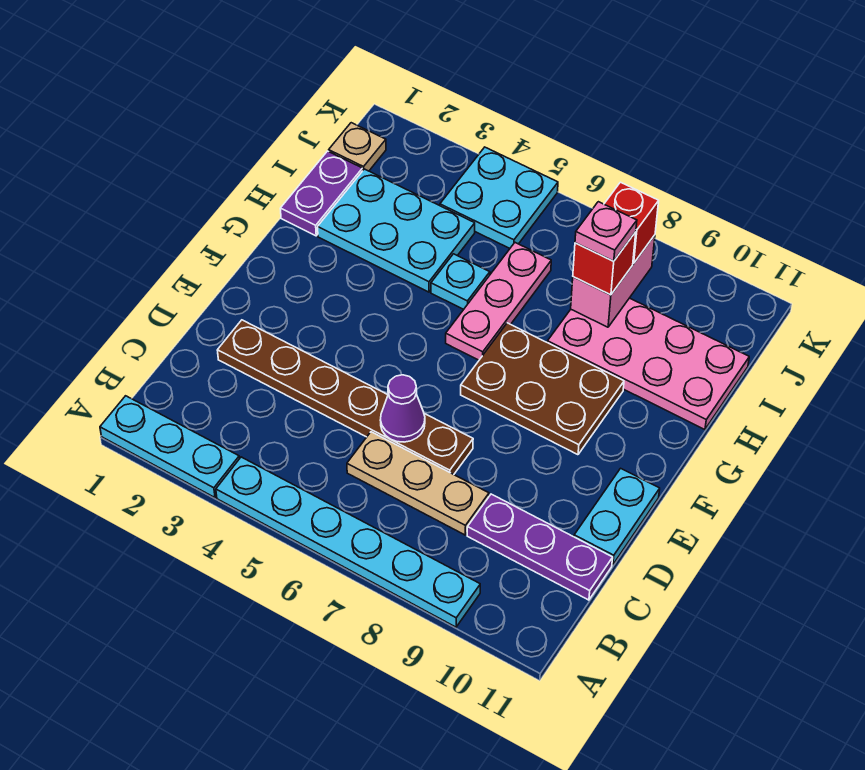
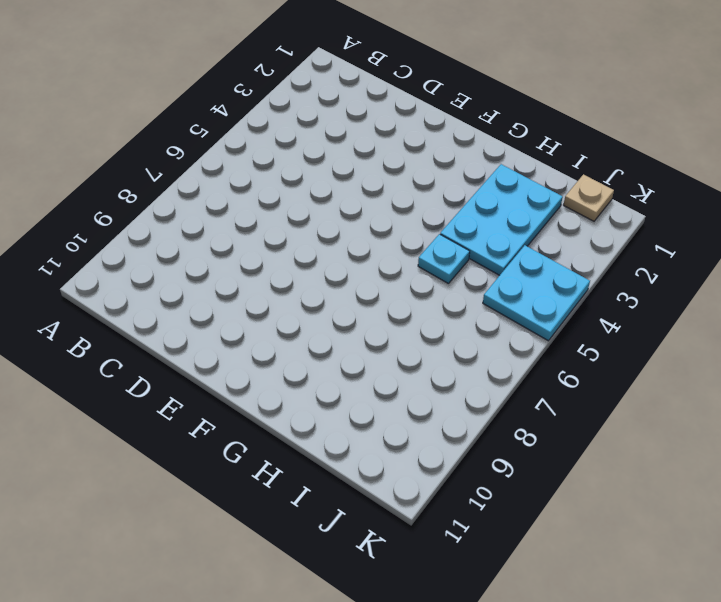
none -> cyan plate A1:A3 level 1
none -> cyan plate A4:A9 level 1
none -> tan plate C6:C8 level 1

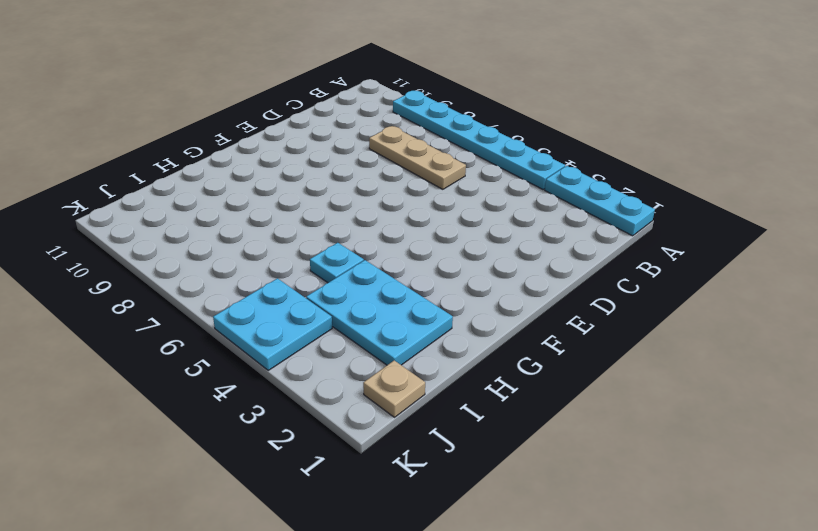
none -> purple plate C9:C11 level 1
none -> brown plate D2:D7 level 1
none -> cyan plate D11:E11 level 1

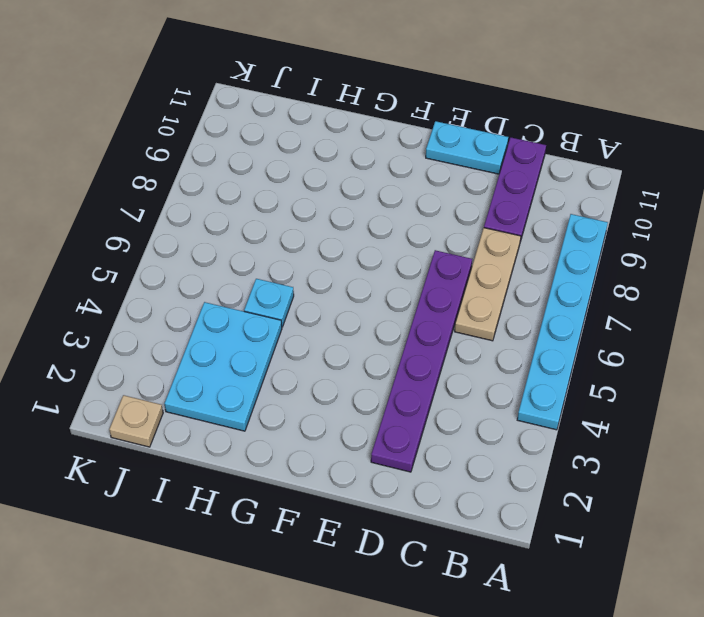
purple plate D2:D7 level 1 -> brown plate D2:D7 level 1
none -> cyan plate A1:A3 level 1
none -> brown plate F7:G9 level 1
none -> pink plate G6:I6 level 1

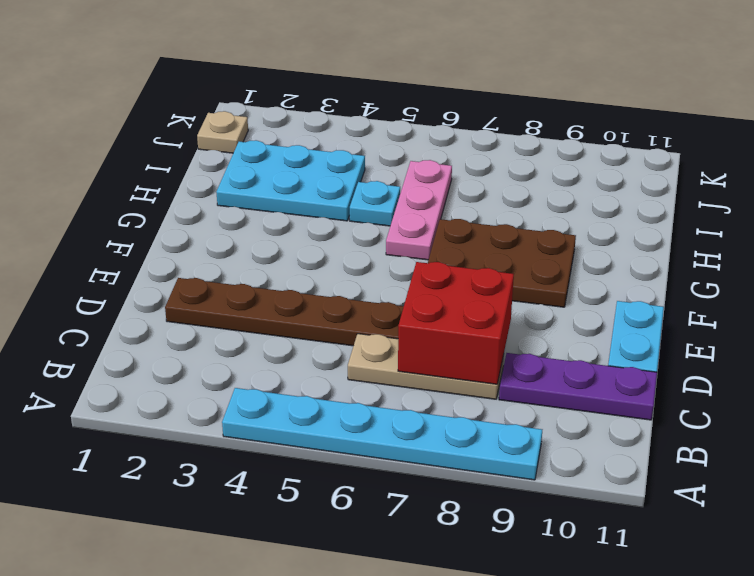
red brick C7:D8 level 2 -> none
none -> cyan plate A1:A3 level 1
none -> purple plate H1:I1 level 1
none -> pink plate H8:I11 level 1

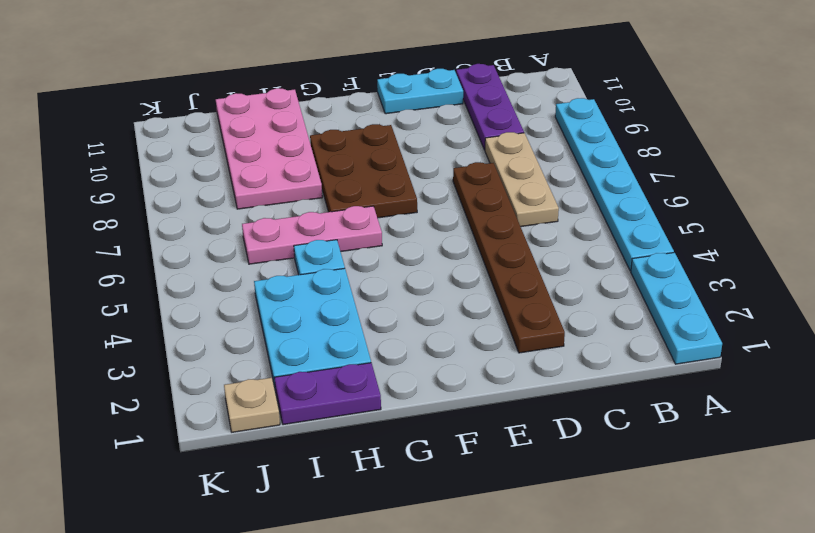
none -> cyan plate J4:K5 level 1
none -> purple cone D6 level 2
none -> pink brick I8:J8 level 2

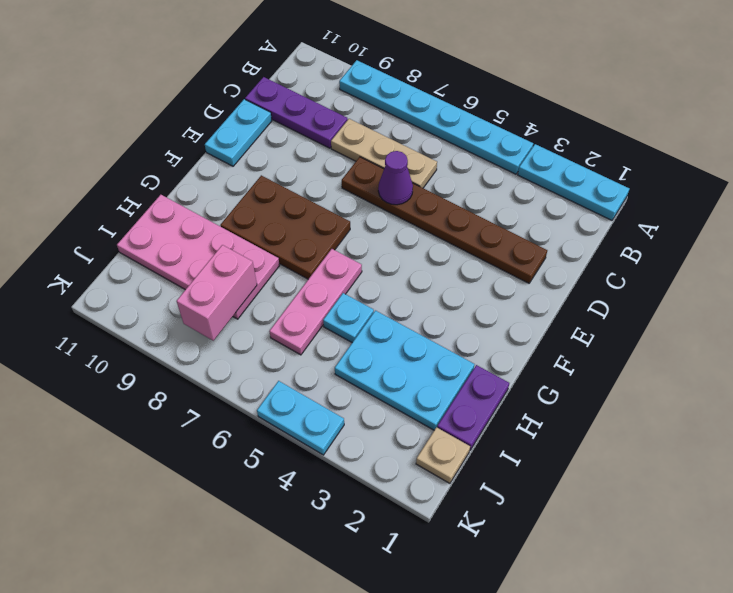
cyan plate K4:K5 level 1 -> cyan plate J4:K5 level 1
none -> red brick I8 level 3
none -> red brick J8 level 3
none -> pink plate I8 level 4

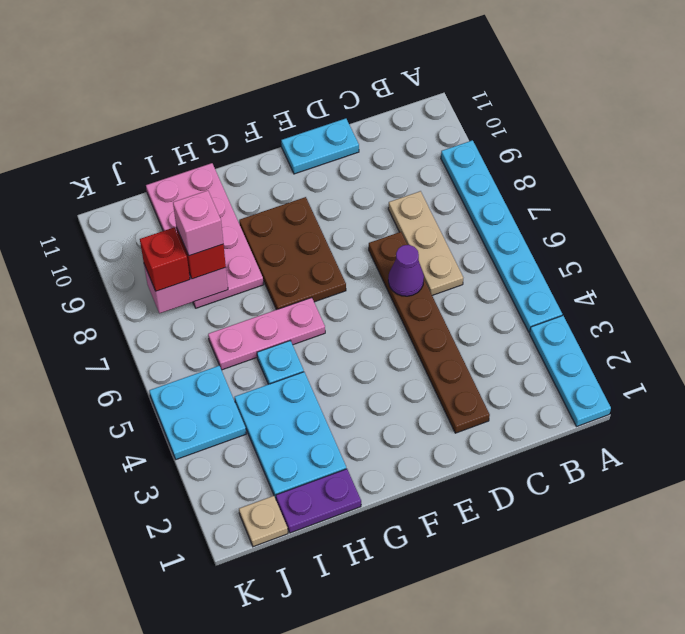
pink brick I8 level 4 -> pink plate I8 level 4
none -> purple plate C9:C11 level 1

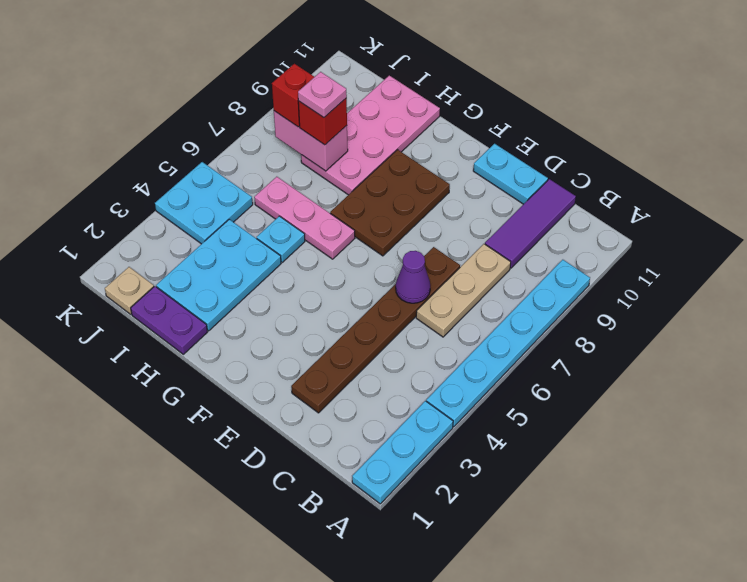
purple tile C9:C11 level 1 -> purple plate C9:C11 level 1

